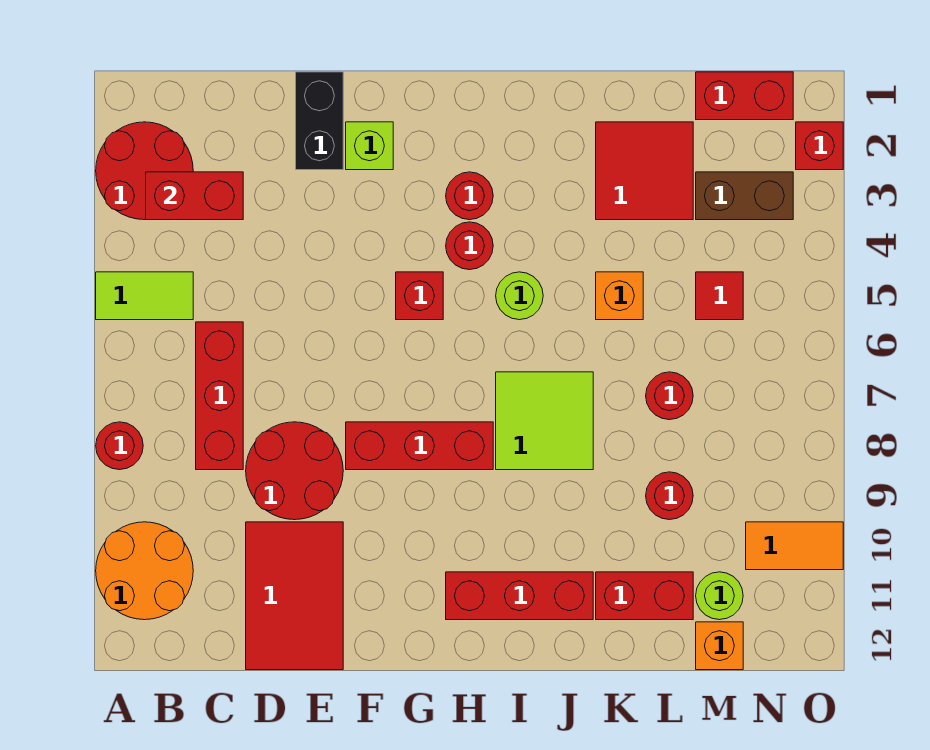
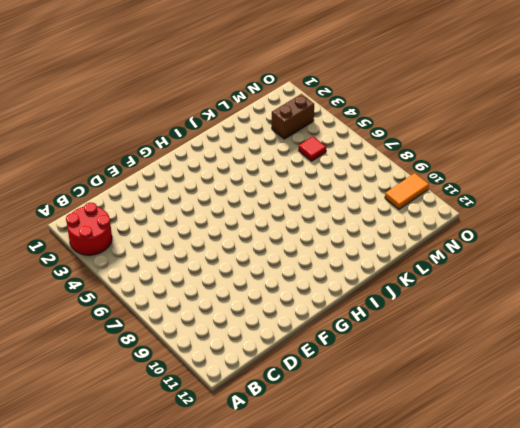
none -> lime tile A5:B5 level 1
none -> red round brick A8 level 1
none -> orange round brick A10:B11 level 1

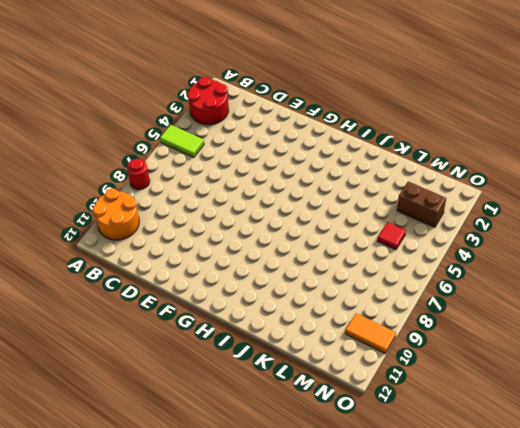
none -> red brick C6:C8 level 1
none -> red round brick D8:E9 level 1
none -> red tile D10:E12 level 1

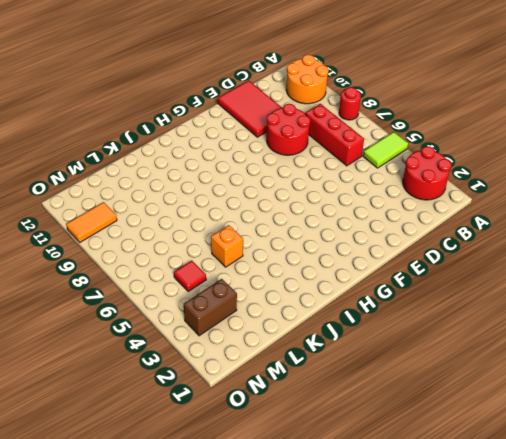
none -> black brick E1:E2 level 1
none -> lime brick F2 level 1
none -> red brick F8:H8 level 1

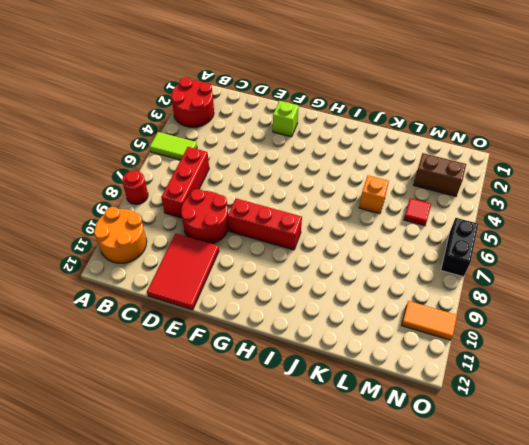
black brick O6:O7 level 1 -> black brick E1:E2 level 1
none -> red brick G5 level 1
none -> red round brick H3 level 1
none -> red round brick H4 level 1

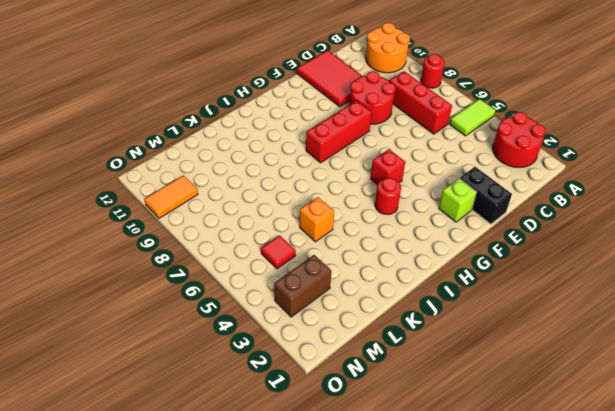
none -> red round brick H3 level 1
none -> red brick H11:J11 level 1
none -> lime round brick I5 level 1

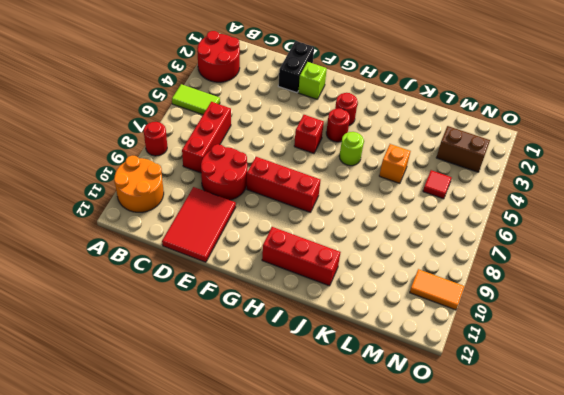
none -> lime tile I7:J8 level 1
none -> red tile K2:L3 level 1
none -> red brick K11:L11 level 1

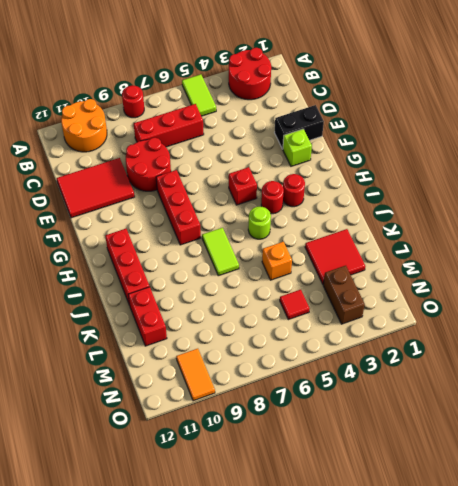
lime tile I7:J7 level 1 -> lime tile I7:J8 level 1
none -> red round brick L7 level 1
none -> red round brick L9 level 1
none -> red brick M1:N1 level 1

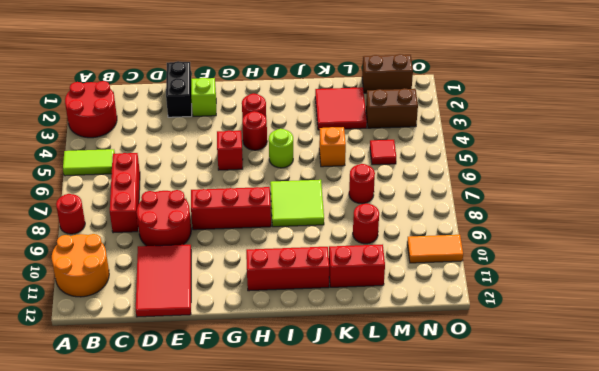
brown brick M1:N1 level 1 -> red brick M1:N1 level 1
none -> lime round brick M11 level 1
none -> orange brick M12 level 1
none -> red brick O2 level 1

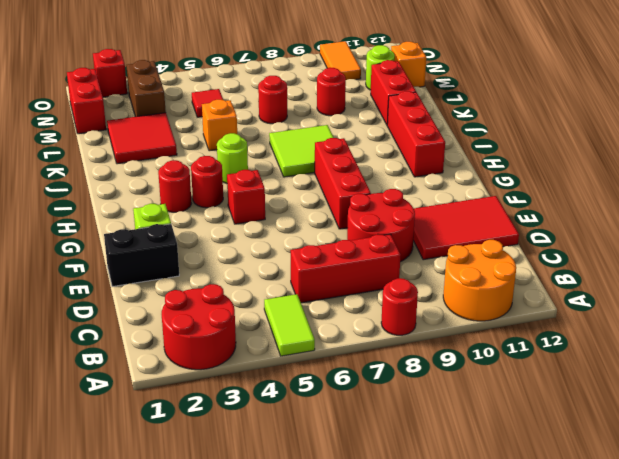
none -> red brick B3:C3 level 2

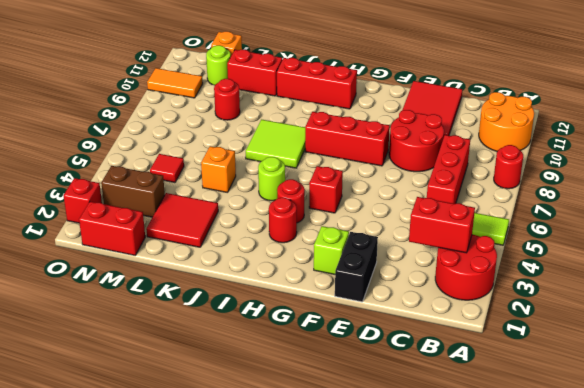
none -> red round brick L7 level 1

